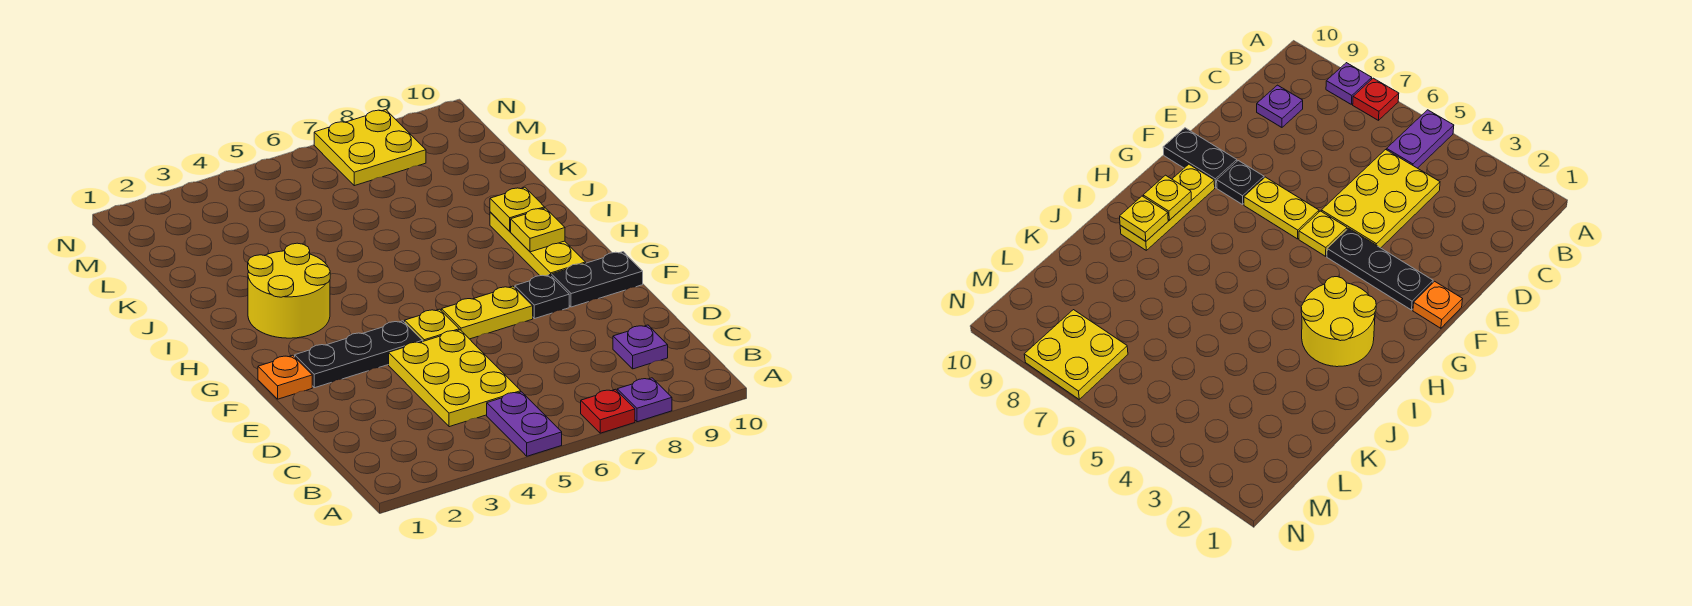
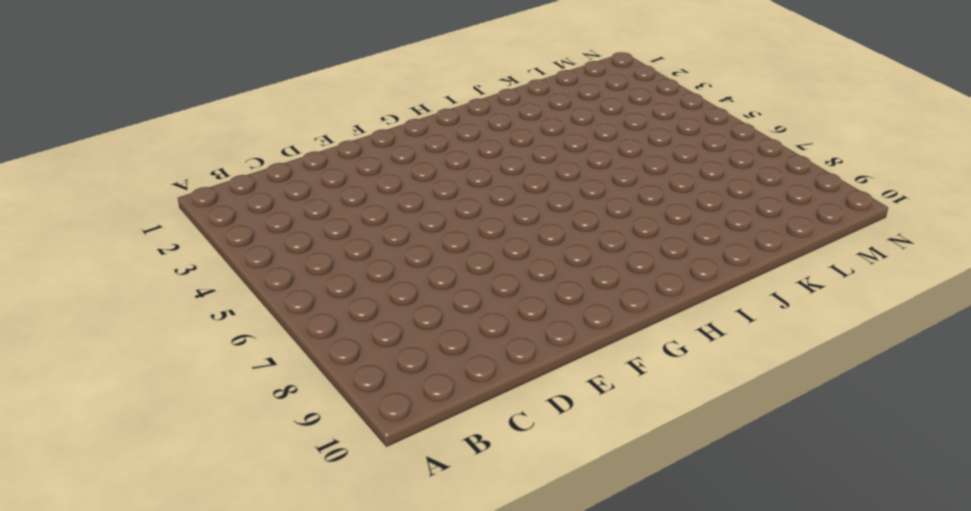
none -> purple plate A5:B5 level 1
none -> red plate A7 level 1
none -> purple plate A8 level 1

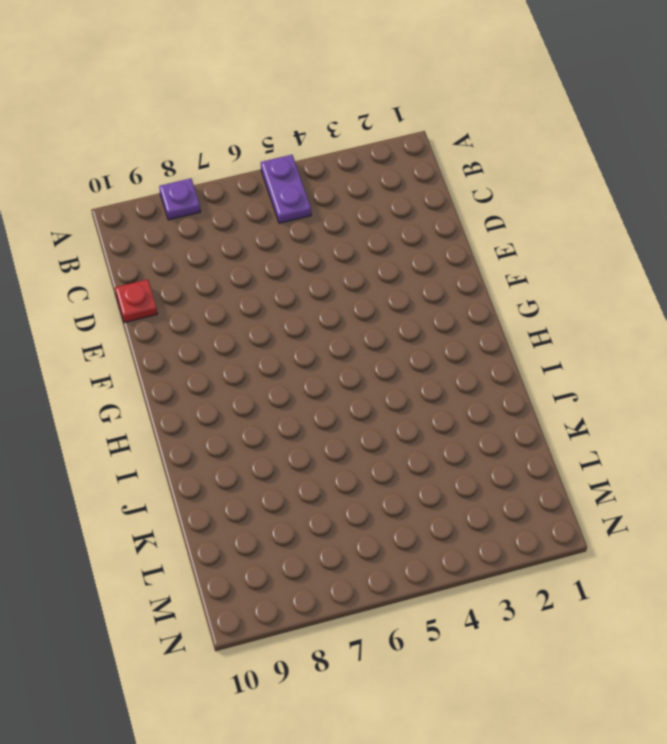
red plate D10 level 1 -> red plate A7 level 1
none -> yellow plate C4:E5 level 1
none -> purple plate C9 level 1
none -> orange plate F1 level 1

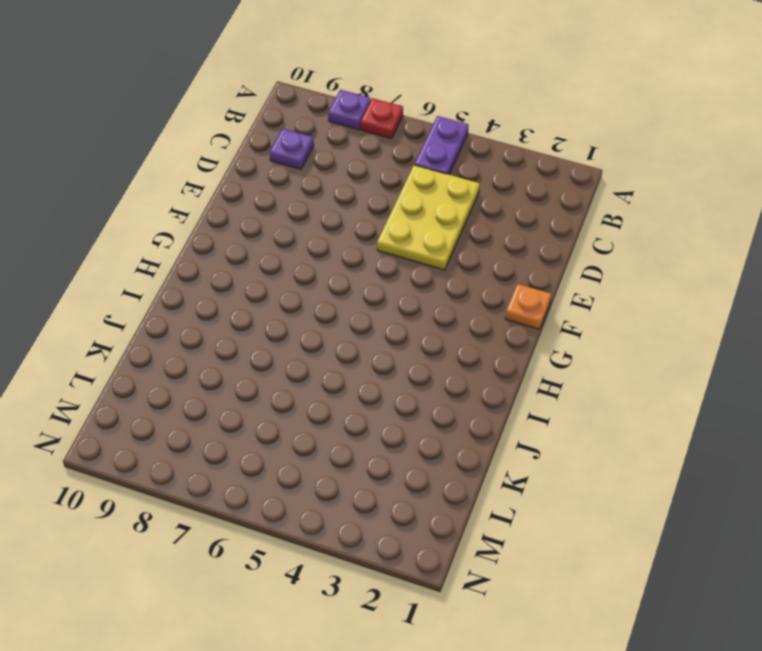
none -> black plate F2:F4 level 1
none -> yellow plate F5 level 1
none -> yellow plate F6:F7 level 1

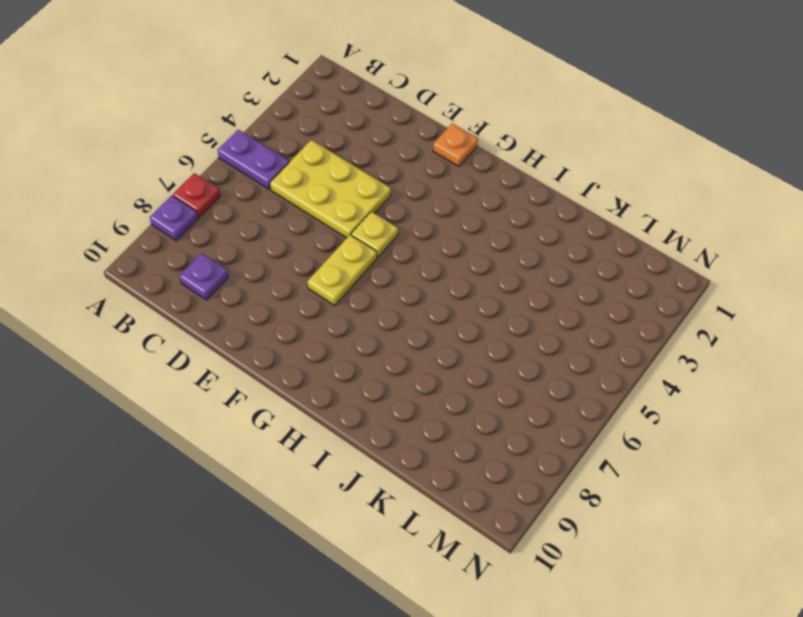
none -> black plate F2:F4 level 1
none -> black plate F8 level 1
none -> black plate F9:F10 level 1

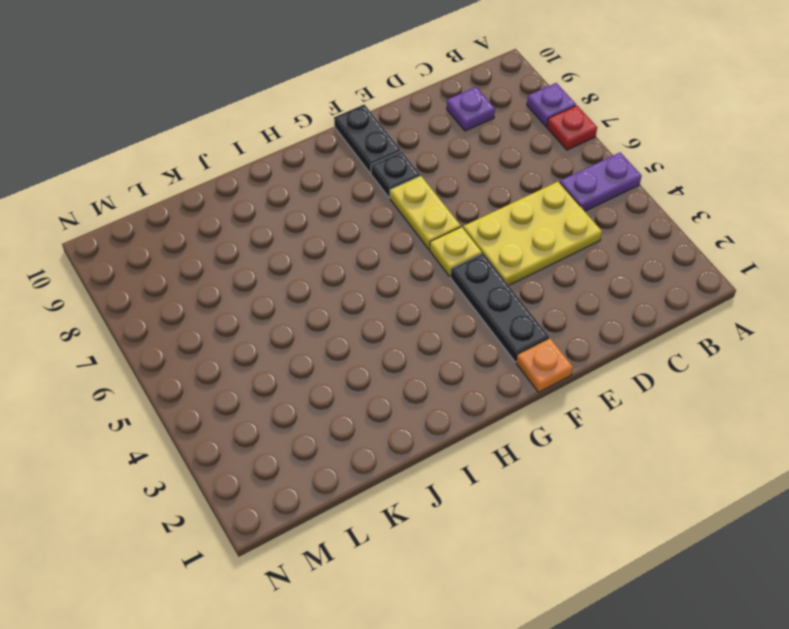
none -> yellow plate G9:I9 level 1
none -> yellow round brick H2:I3 level 1
none -> yellow plate M7:N8 level 1

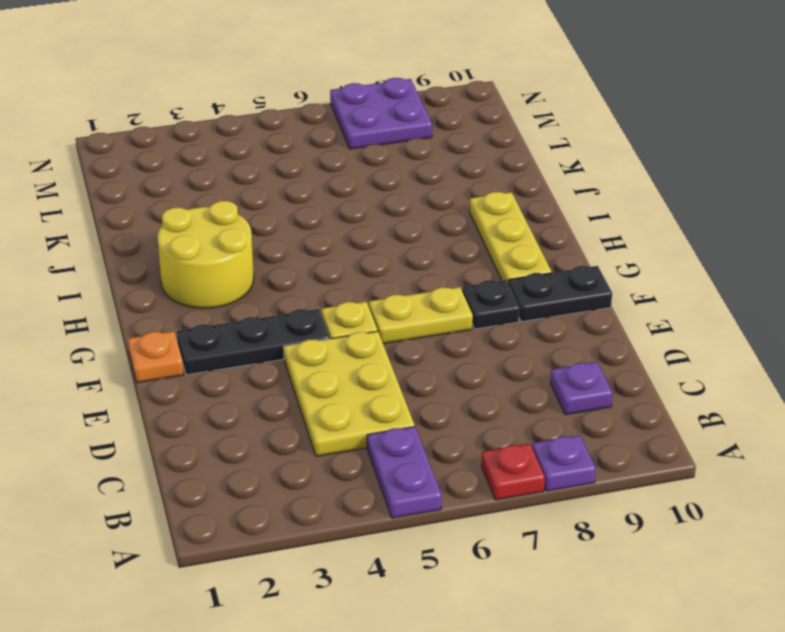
purple plate M7:N8 level 1 -> yellow plate M7:N8 level 1
none -> yellow plate H9 level 2
none -> yellow plate I9 level 2

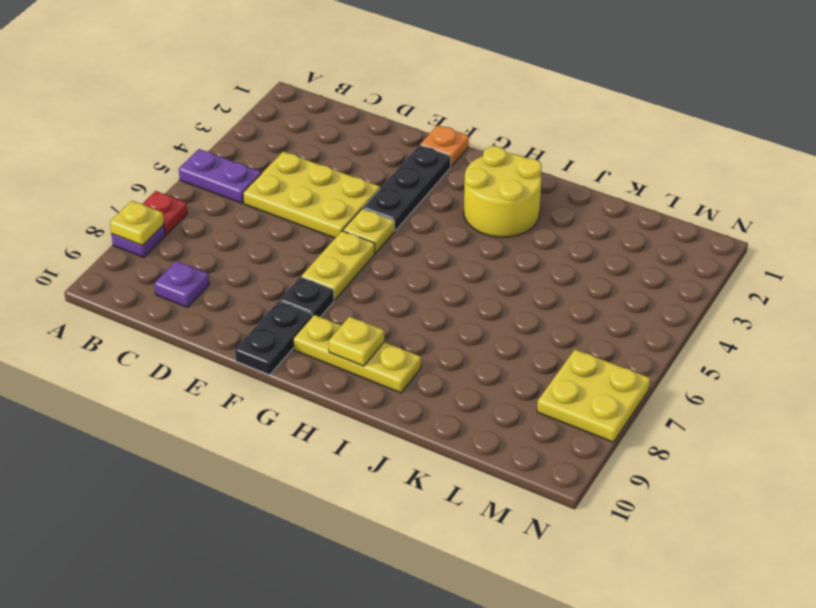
yellow plate A8 level 2 -> yellow plate I9 level 2

